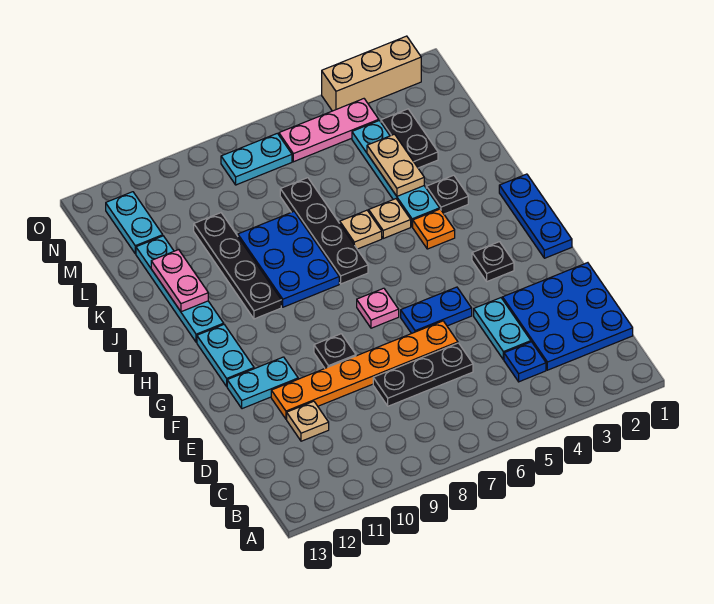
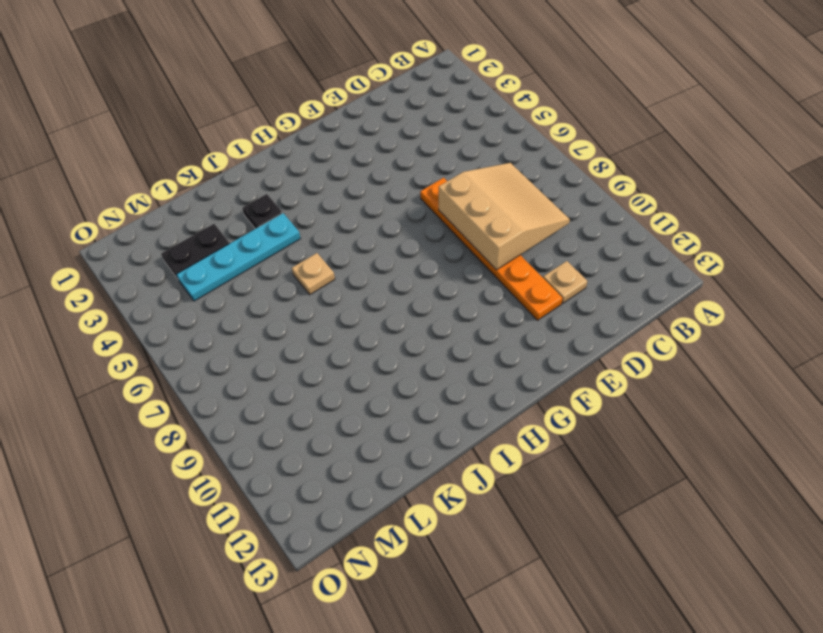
tan slope C7:E9 level 2 top E -> none
none -> blue plate C1:E3 level 1
none -> blue plate C4 level 1
none -> cyan plate D4:E4 level 1

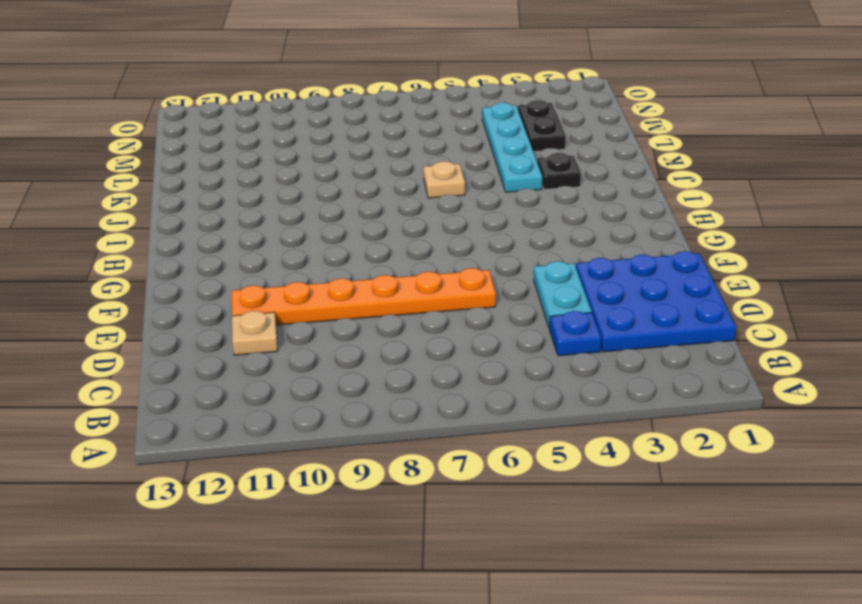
none -> black plate D6:D8 level 1
none -> blue plate F5:F6 level 1
none -> black plate F9 level 1

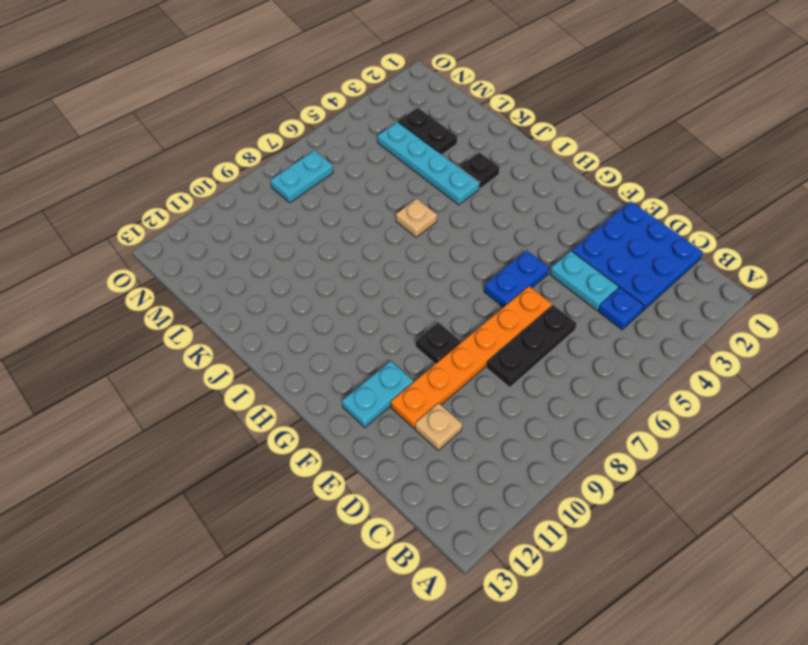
none -> blue plate G1:I1 level 1
none -> black plate G3 level 1
none -> pink plate G7 level 1

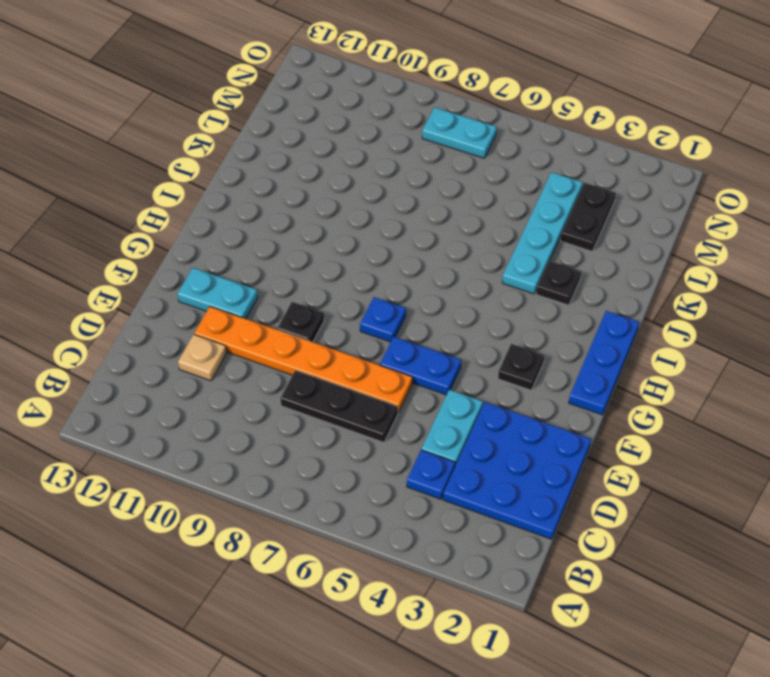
blue plate G7 level 1 -> pink plate G7 level 1
none -> cyan plate G12:H12 level 1
none -> orange plate I4 level 1
none -> black plate I7:L7 level 1

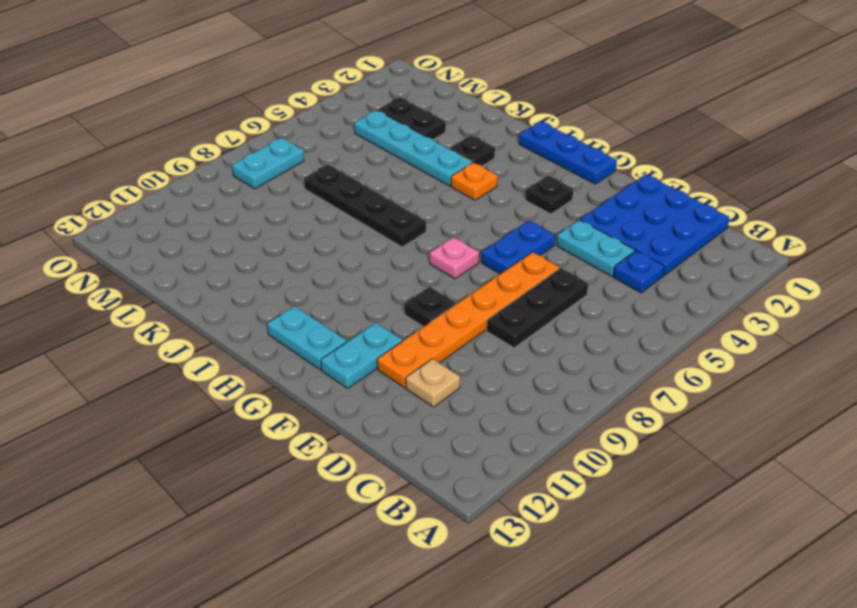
none -> blue plate I8:K9 level 1
none -> black plate I10:L10 level 1
none -> cyan plate I12:L12 level 1

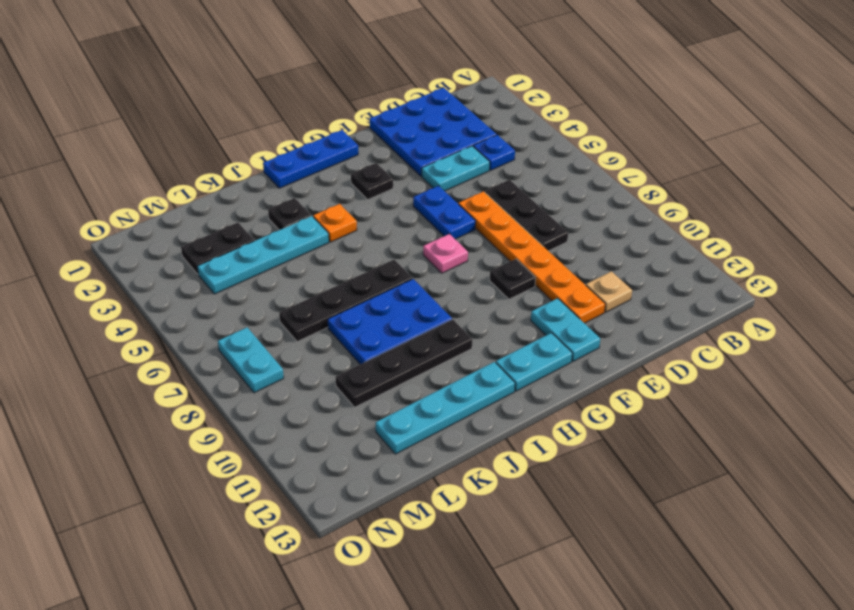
none -> tan plate J5 level 1
none -> tan plate J6 level 1
none -> cyan plate M12:N12 level 1

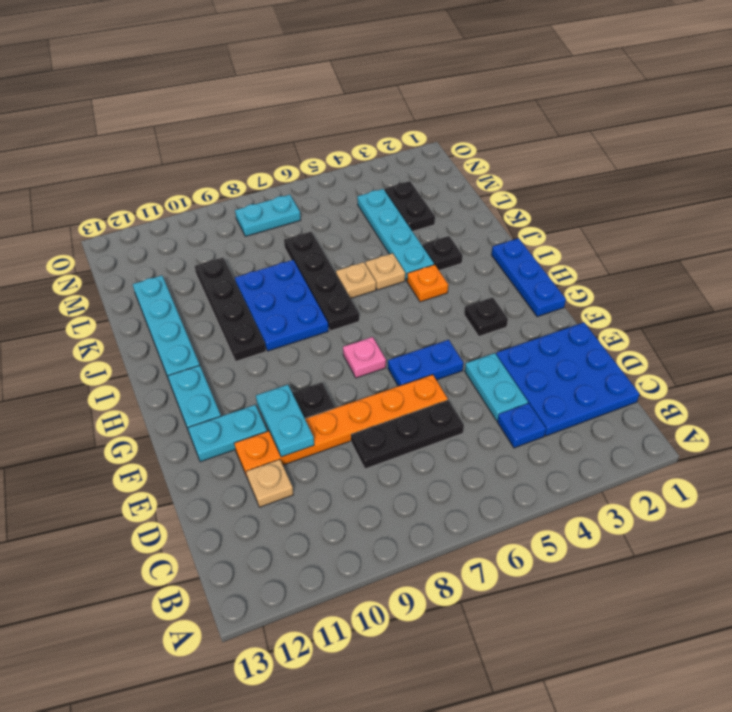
cyan plate E10:F10 level 2 -> cyan plate M12:N12 level 1
none -> pink plate N4:N6 level 1
none -> tan brick O2:O4 level 1
none -> pink plate J12:K12 level 2

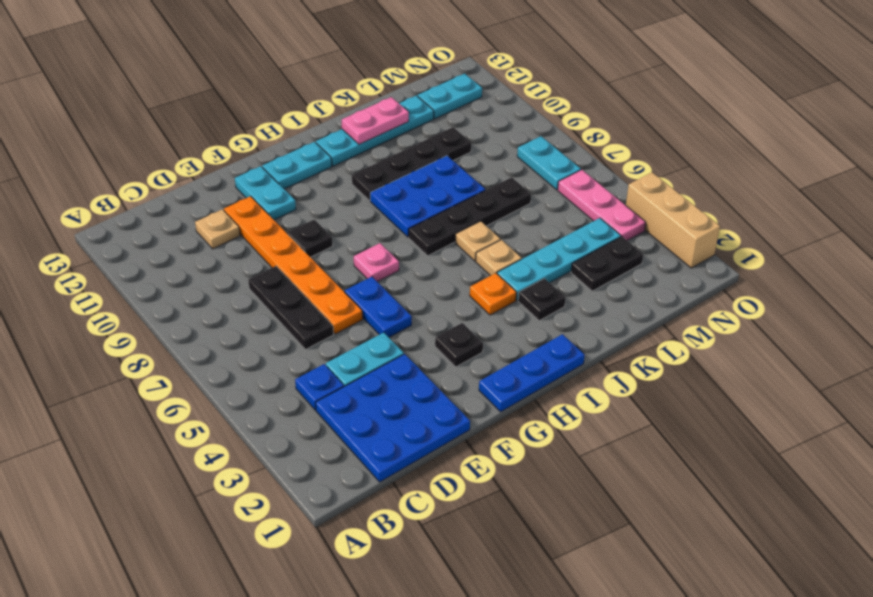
none -> tan plate K4:L4 level 2

